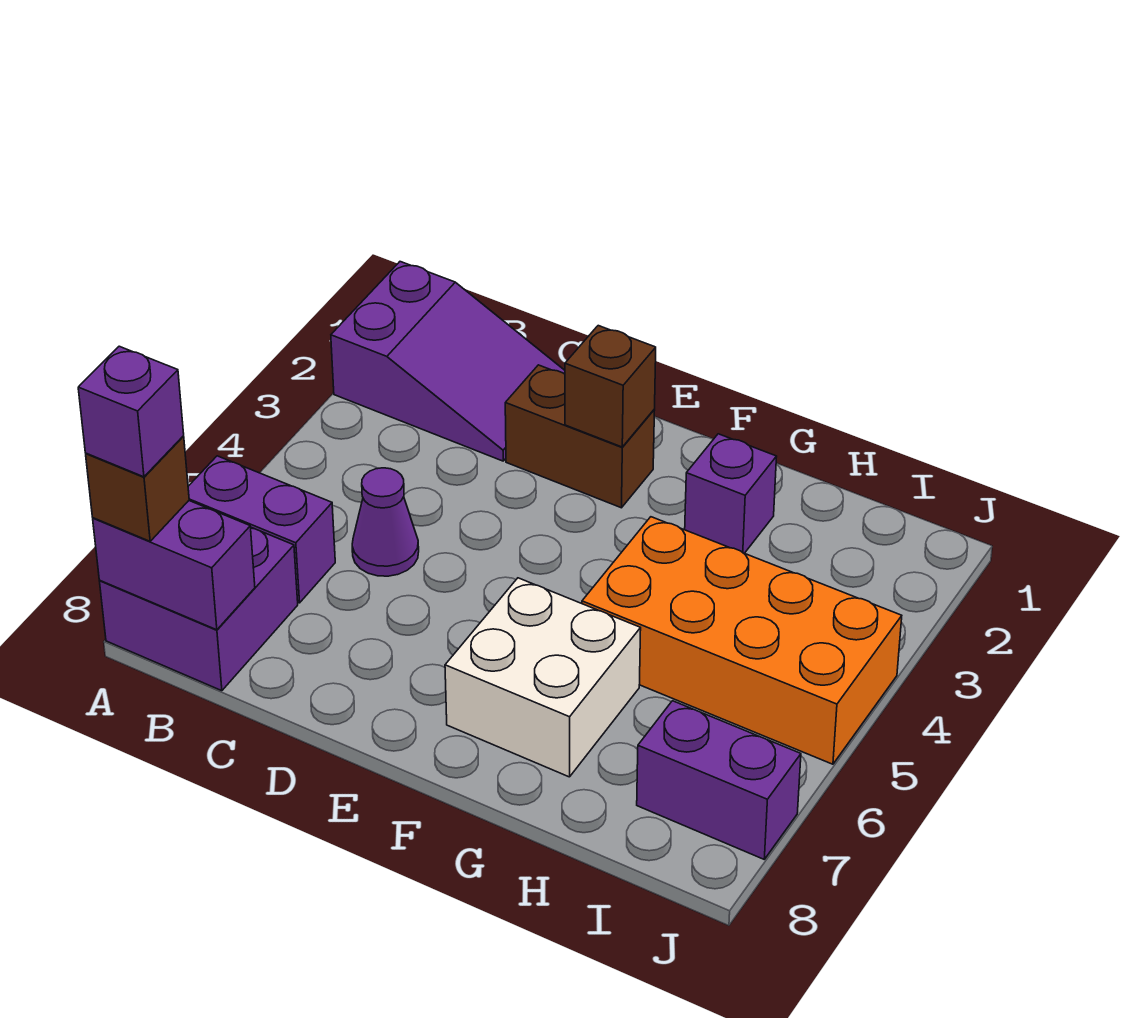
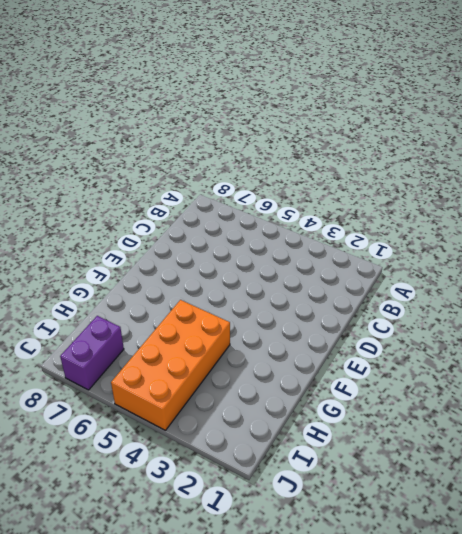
none -> purple slope A1:C2 level 1 top A
none -> purple brick A6:B6 level 1
none -> purple brick A7:B8 level 1

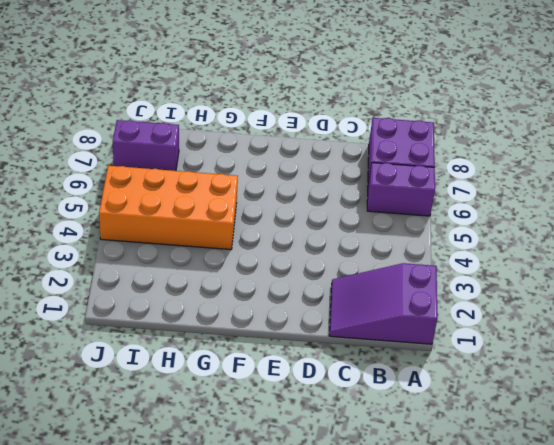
none -> purple cone C5 level 1
none -> brown brick D2:E2 level 1
none -> white brick F6:G7 level 1

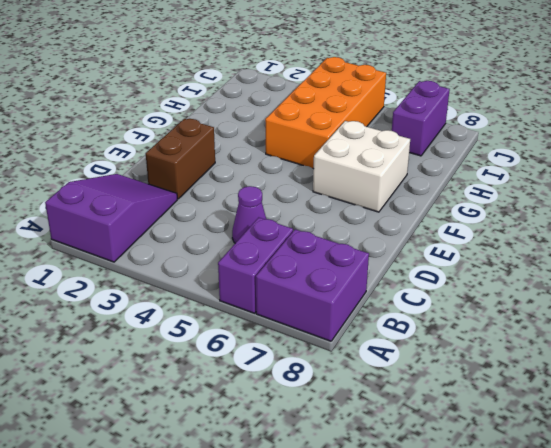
none -> purple brick G2 level 1
none -> purple brick A8:B8 level 2
none -> brown brick E2 level 2

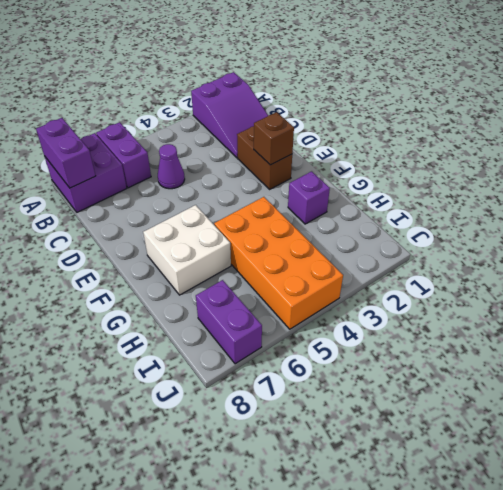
none -> brown brick A8 level 3
none -> purple brick A8 level 4

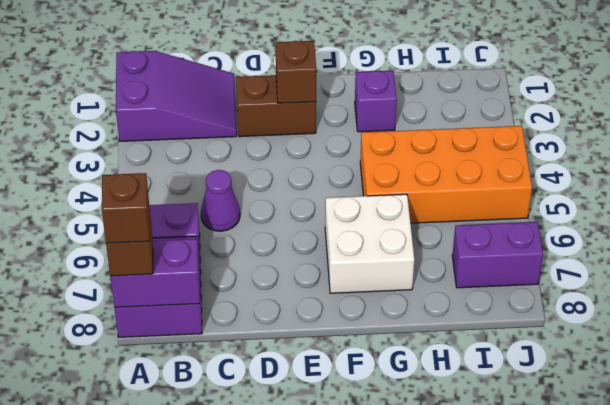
brown brick A8 level 4 -> purple brick A8 level 4

